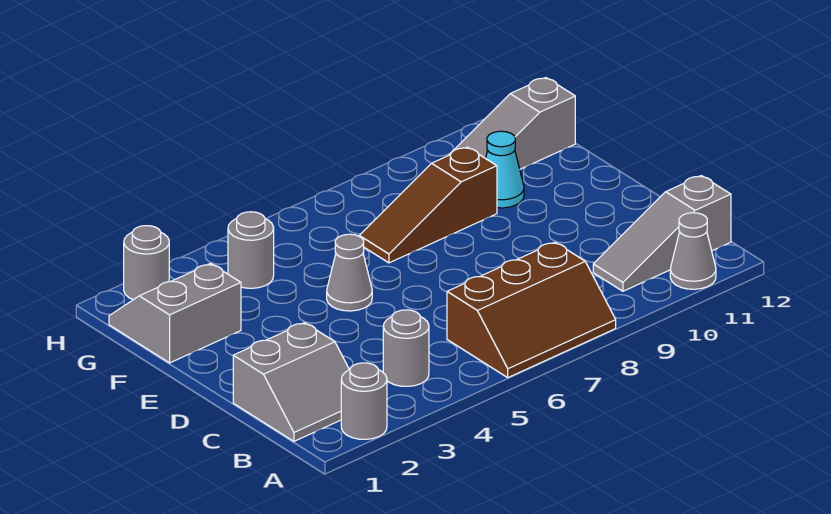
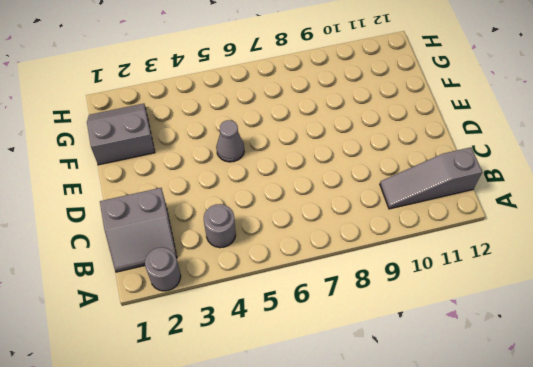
none -> brown slope A6:B8 level 1 top B
none -> grey cone A11 level 1
none -> brown slope F7:F9 level 1 top 9

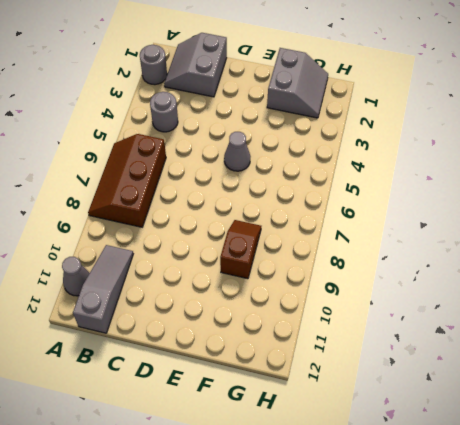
brown slope F8:F9 level 1 top 9 -> brown slope F7:F9 level 1 top 9
none -> cyan cone F10 level 1
none -> grey round brick G4 level 1
none -> grey slope G10:G12 level 1 top 12

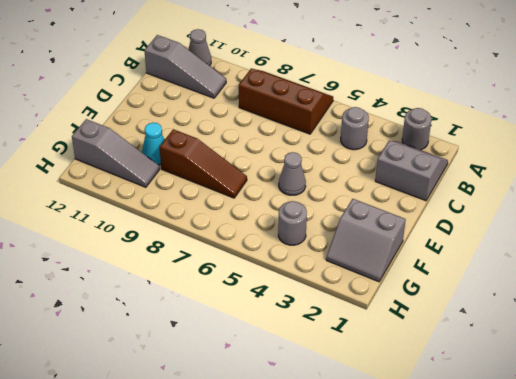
none -> grey round brick H2 level 1

